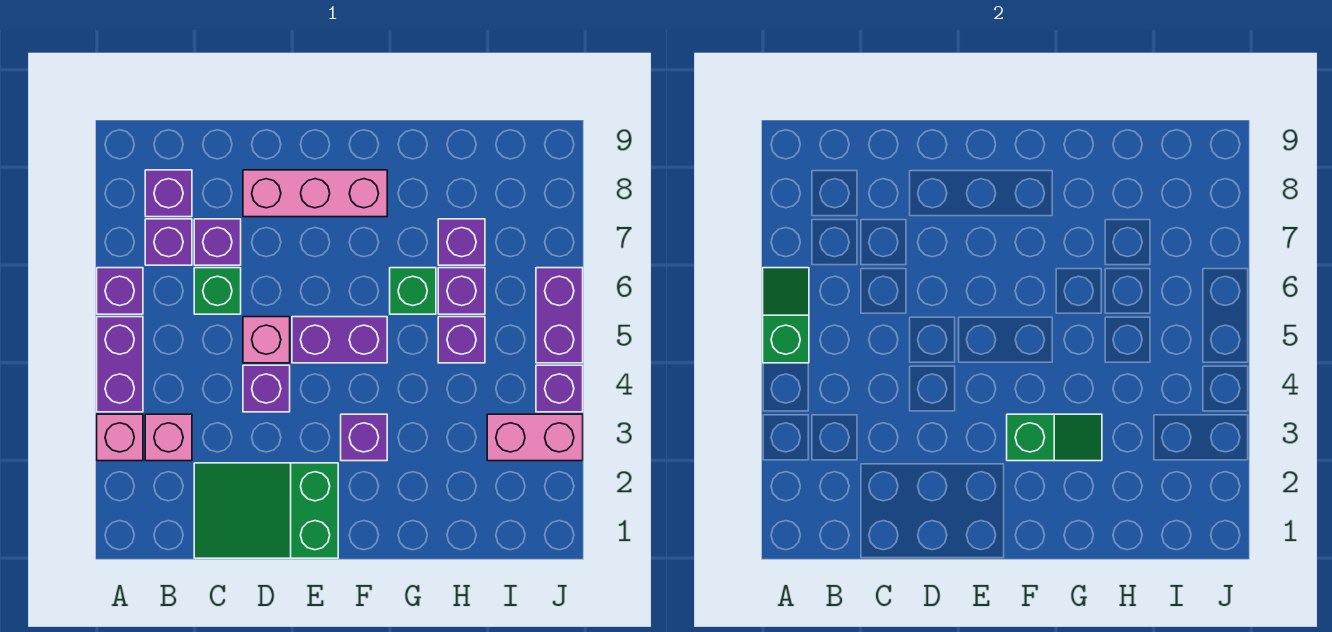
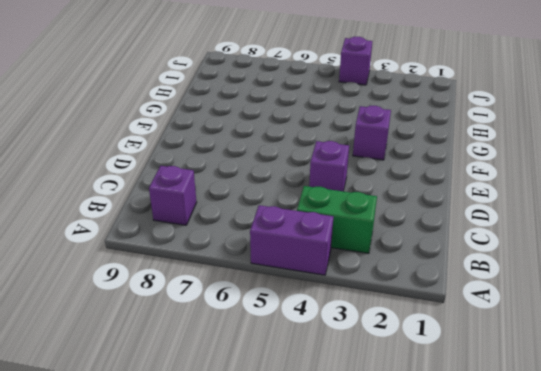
green brick B3:B4 level 1 -> pink brick B3 level 1
none -> pink brick A3 level 1
none -> purple brick A6 level 1
none -> purple brick B7 level 1

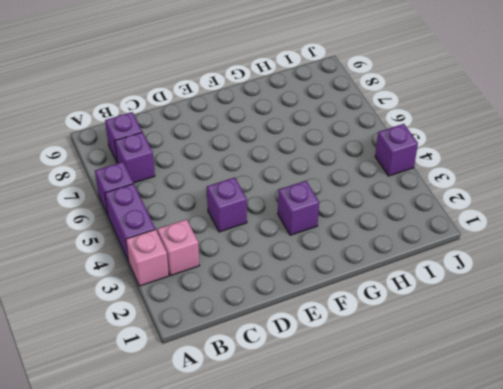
none -> green slope C1:E2 level 1 top E
none -> green brick C6 level 1
none -> purple brick C7 level 1

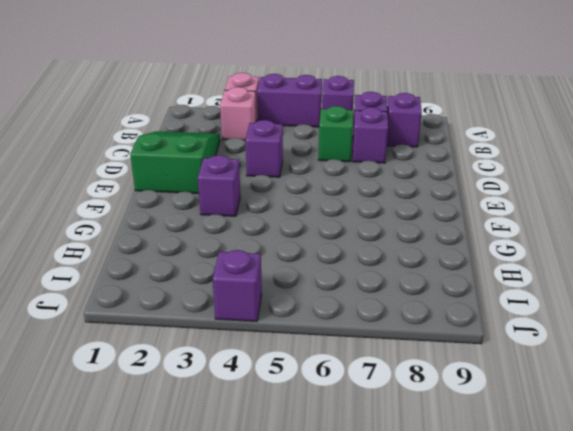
none -> pink brick D5 level 1
none -> pink brick D8:F8 level 1
none -> purple brick E5:F5 level 1

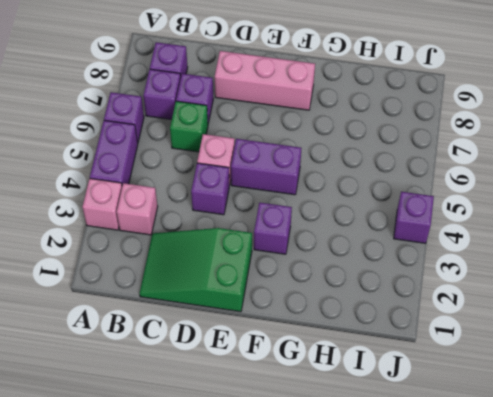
none -> green brick G6 level 1
none -> purple brick H5 level 1
none -> purple brick H6 level 1

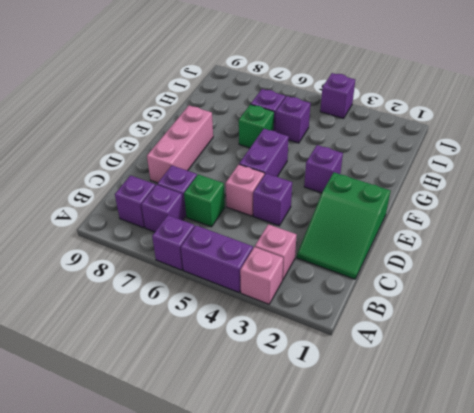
none -> purple brick H7 level 1
none -> pink brick I3:J3 level 1
none -> purple brick J5:J6 level 1

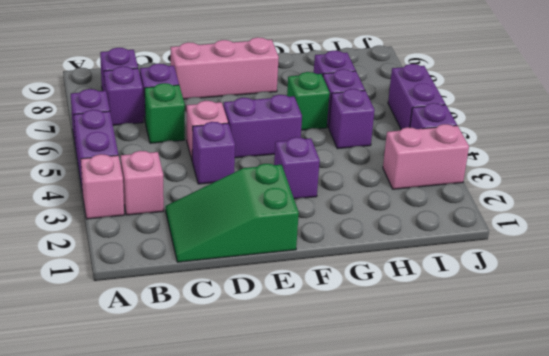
none -> green slope A5:A6 level 2 top 5
none -> green slope F3:G3 level 2 top F

